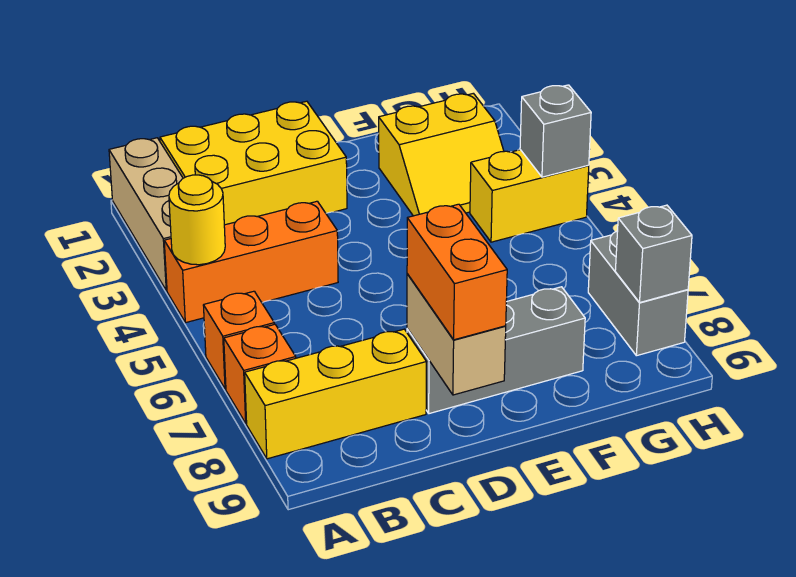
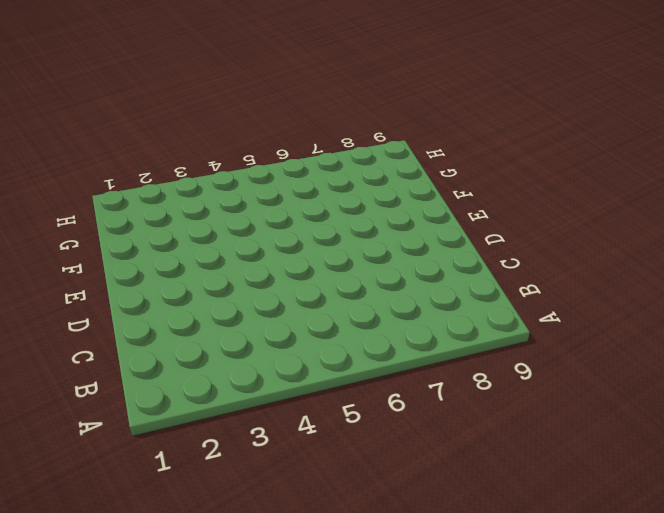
none -> tan brick A1:A3 level 1
none -> orange brick A4:C4 level 1
none -> orange brick A6 level 1

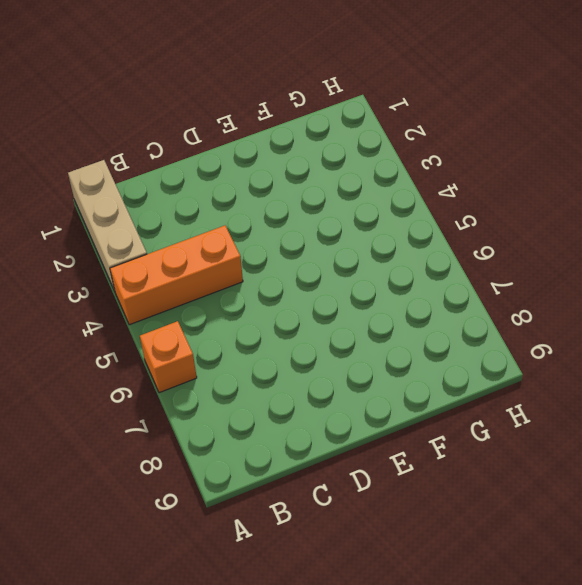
none -> orange brick A7 level 1
none -> yellow brick A8:C8 level 1
none -> yellow brick B1:D2 level 1

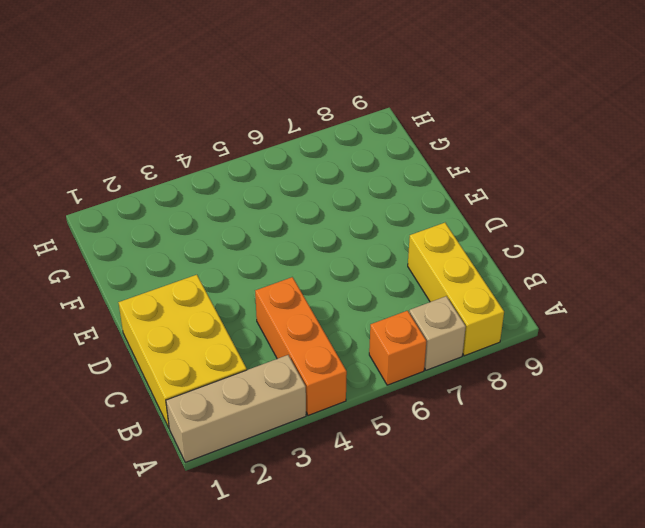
tan brick A7 level 1 -> orange brick A7 level 1
none -> grey brick D8:F8 level 1
none -> yellow slope F2:G3 level 1 top 2
none -> yellow brick G4:H4 level 1

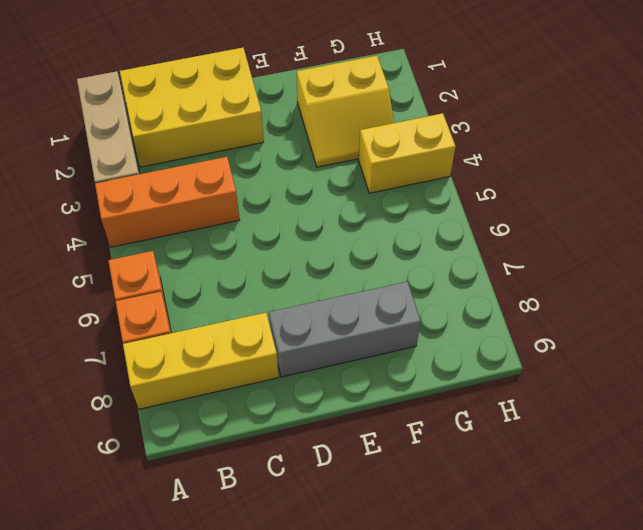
none -> grey brick H7:H8 level 1
none -> yellow round brick A4 level 2
none -> tan brick D8:D9 level 2

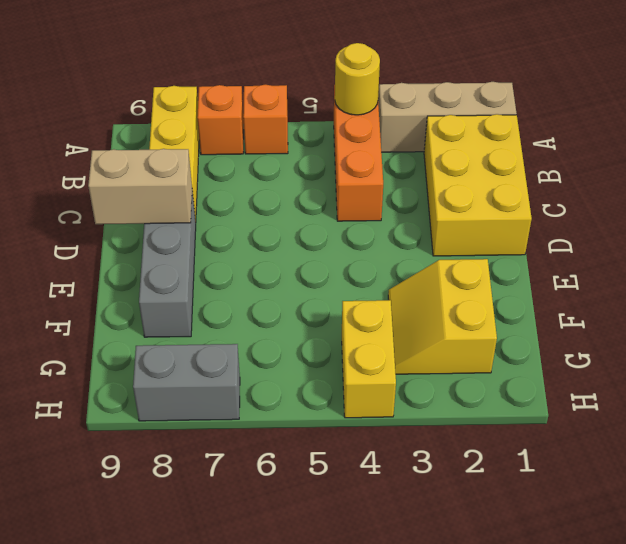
none -> grey brick H4 level 2
none -> grey brick H8 level 2
none -> orange brick D8:D9 level 3

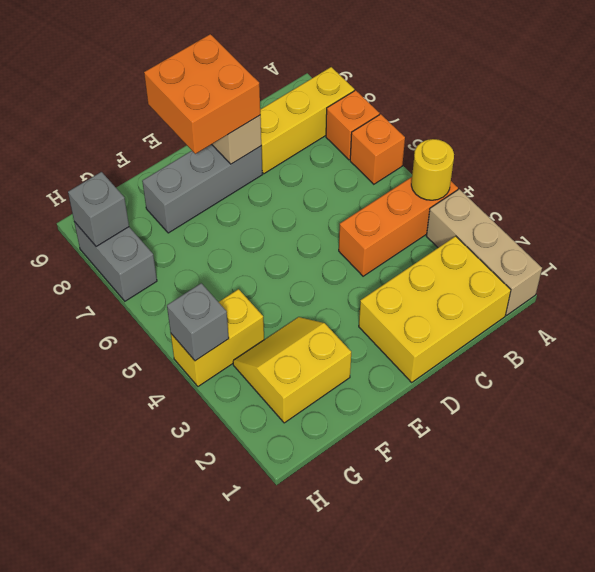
orange brick D8:E9 level 3 -> orange brick D8:D9 level 3

